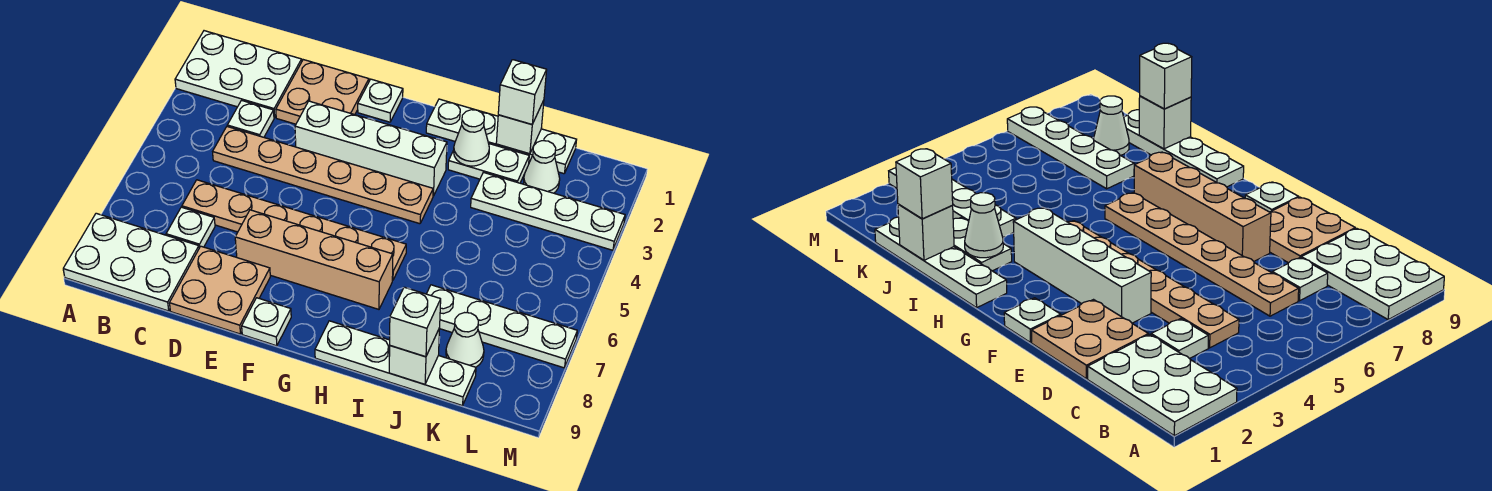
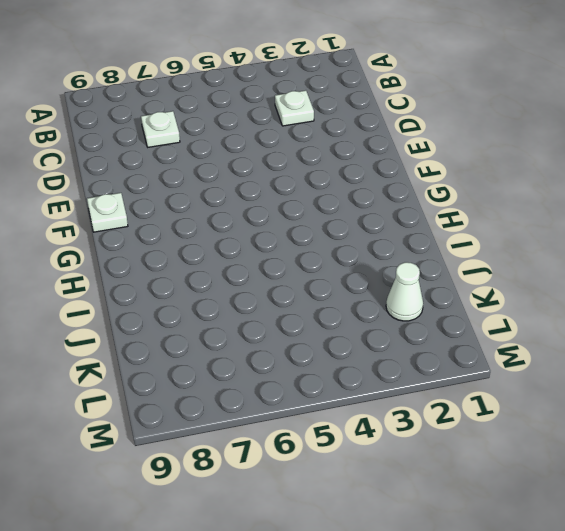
none -> white plate A1:C2 level 1
none -> white plate A8:C9 level 1
none -> tan plate C4:H4 level 1

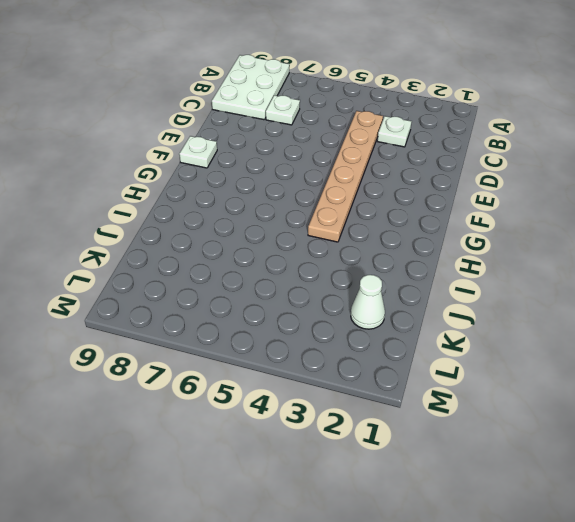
none -> white plate A1:C2 level 1
none -> tan plate C6:H6 level 1
none -> tan plate D1:E2 level 1

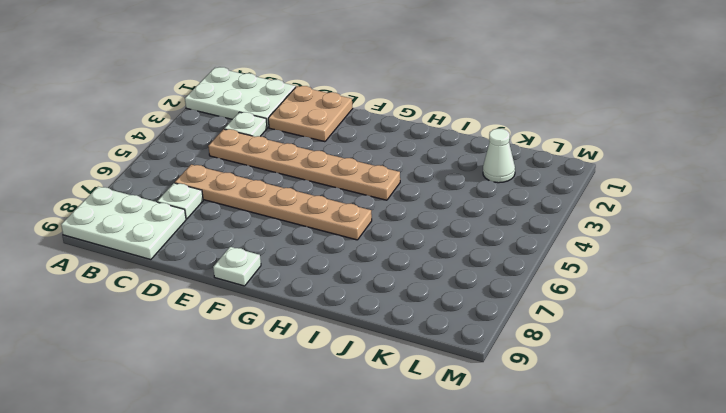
none -> tan plate D8:E9 level 1
none -> white brick E3:H3 level 1
none -> tan brick E7:H7 level 1

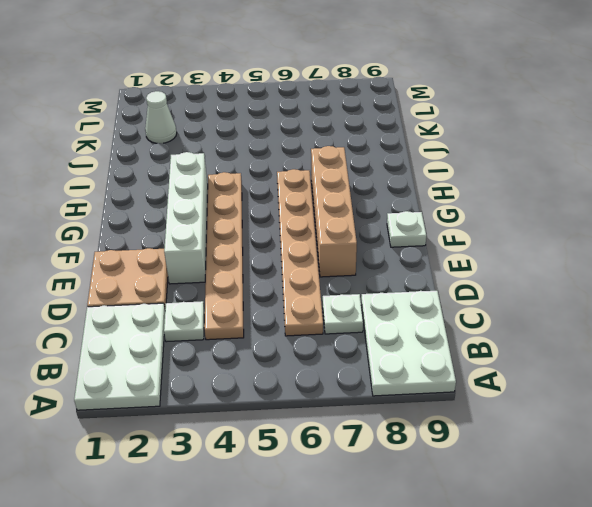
none -> tan plate D8:E9 level 1
none -> white plate F1 level 1
none -> white plate H1:K1 level 1

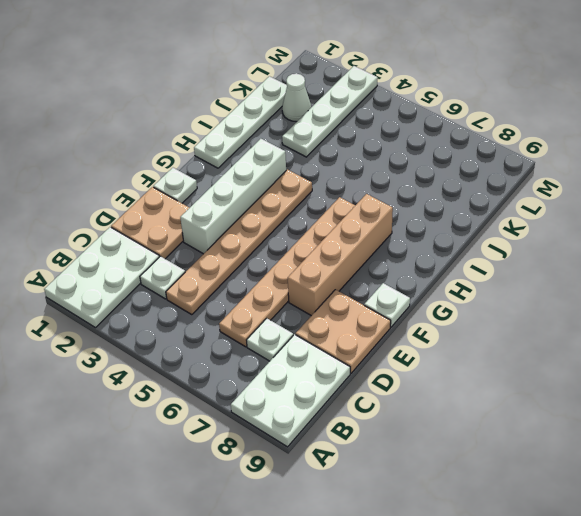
none -> white plate H9:K9 level 1
none -> white plate I2:J2 level 1
none -> white plate J7:M7 level 1

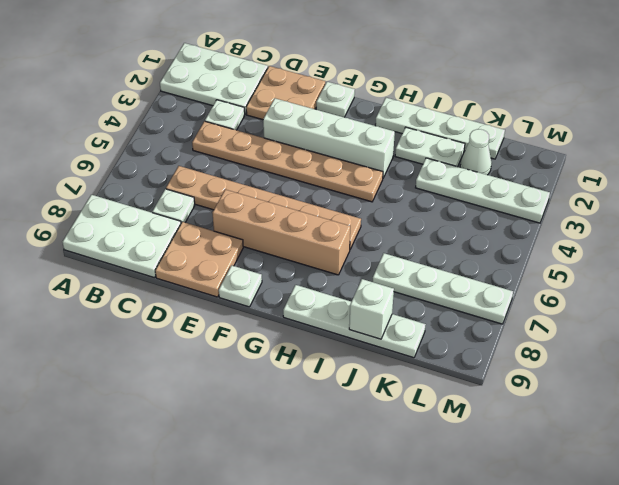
none -> white cone K8 level 1
none -> white cone I2 level 2
none -> white brick J1 level 2

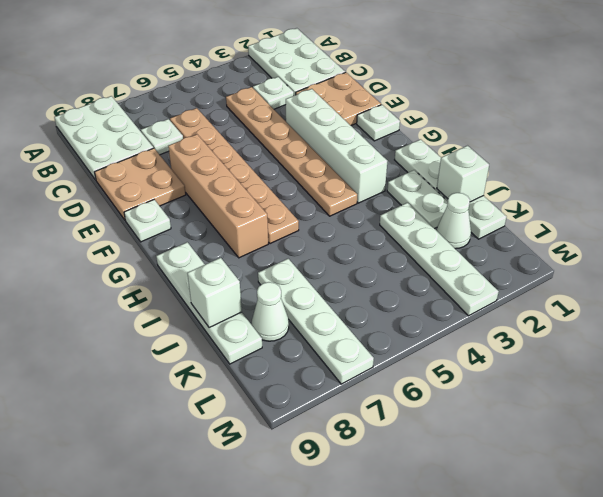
none -> white cone I2 level 2
none -> white brick J1 level 3
none -> white brick J9 level 3

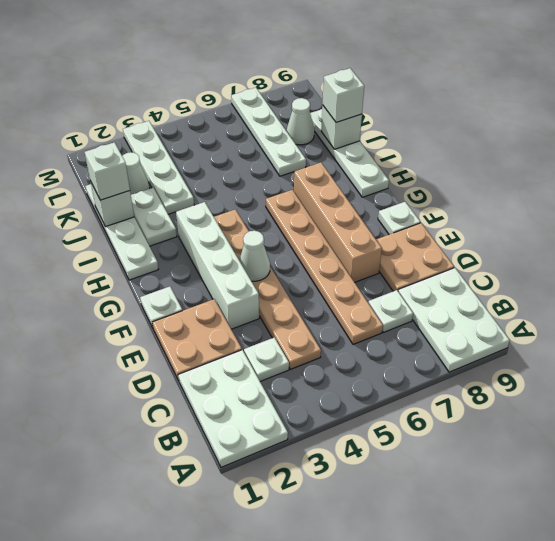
white cone F4 level 2 -> white cone I2 level 2

